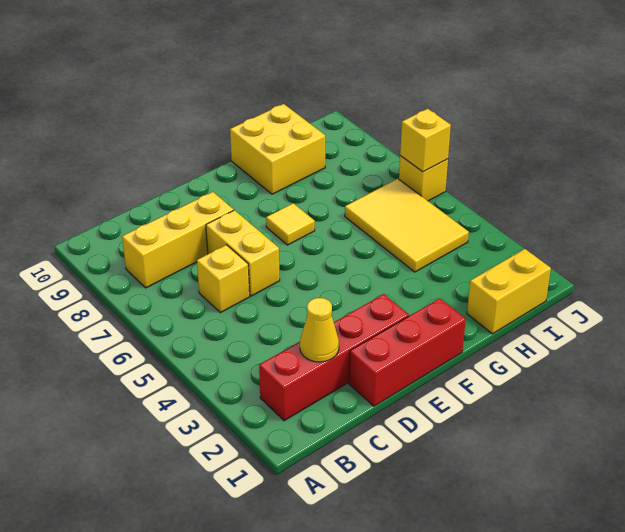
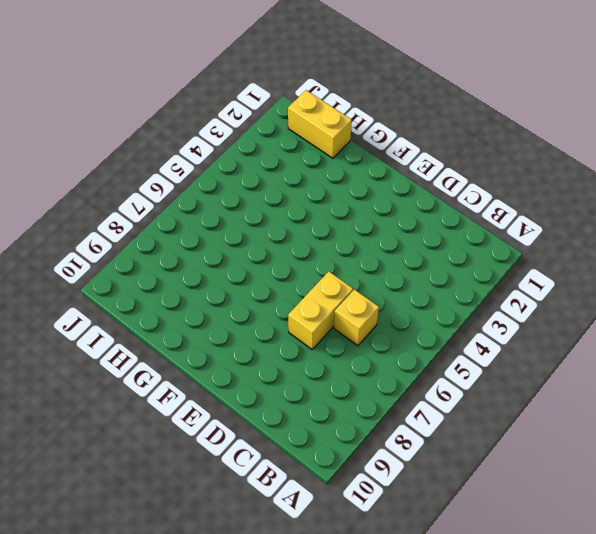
none -> red brick B2:E2 level 1
none -> yellow brick B8:D8 level 1
none -> red brick D1:F1 level 1

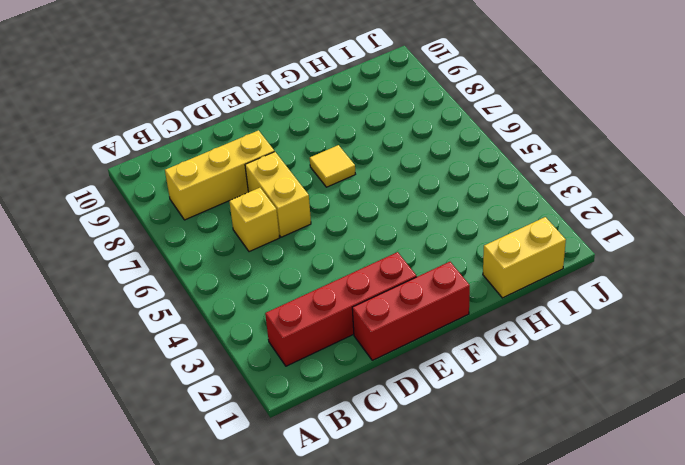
none -> yellow brick G9:H10 level 1
none -> yellow tile H4:I6 level 1
none -> yellow brick J6 level 1

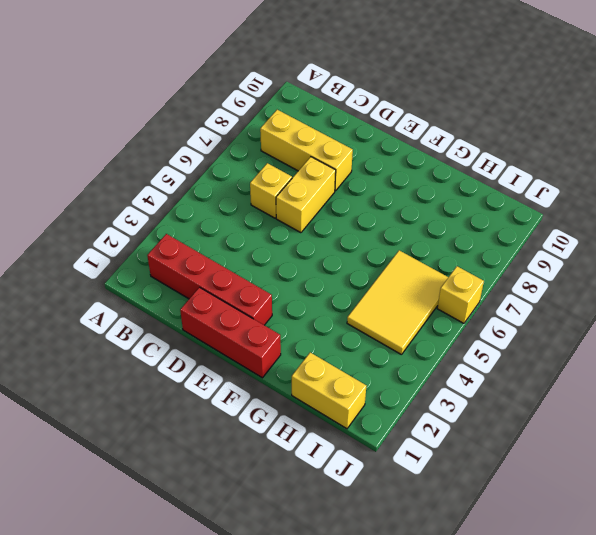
none -> yellow tile F7 level 1
none -> yellow brick G9:H10 level 1
none -> yellow cone C2 level 2

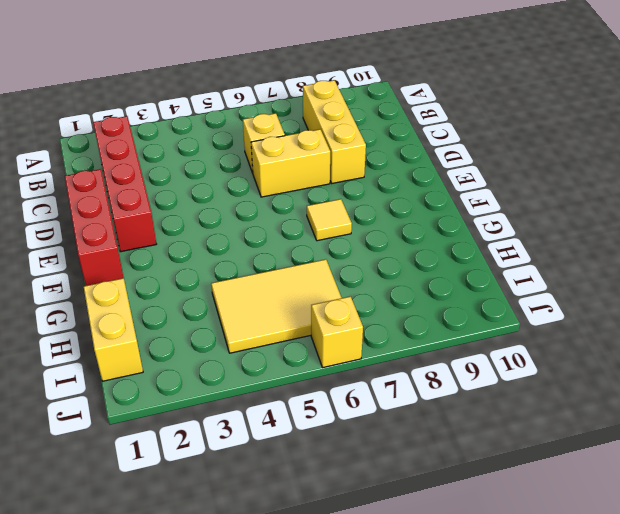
none -> yellow brick G9:H10 level 1
none -> yellow cone C2 level 2
none -> yellow brick J6 level 2

